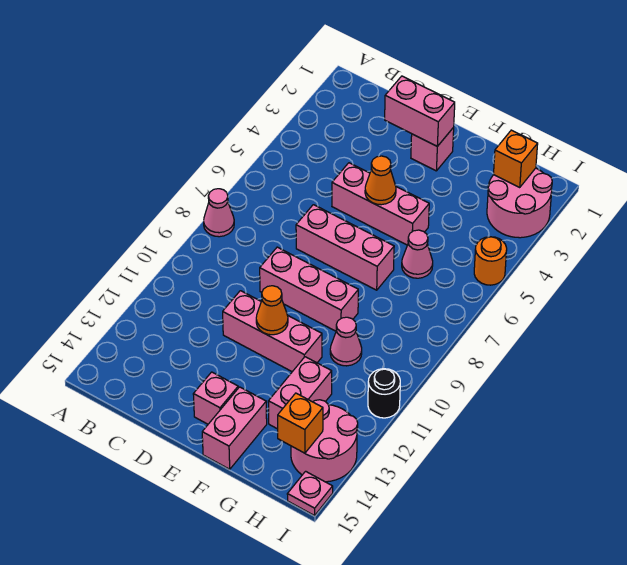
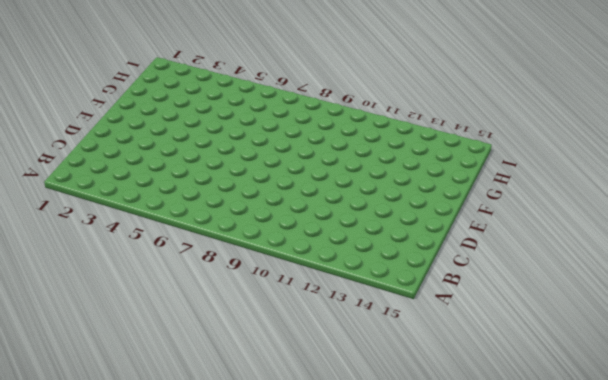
none -> pink cone A8 level 1
none -> pink brick D5:F5 level 1
none -> pink brick D7:F7 level 1

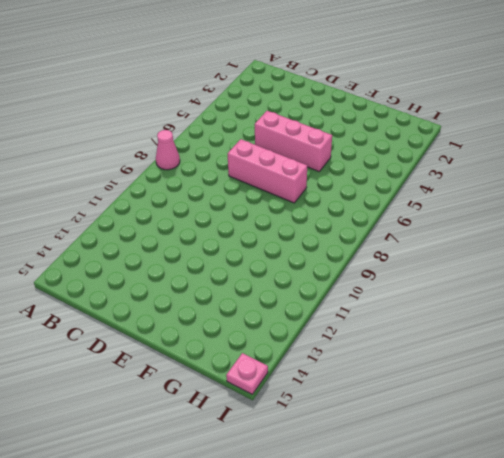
none -> pink brick D9:F9 level 1
none -> pink brick D11:F11 level 1
none -> pink brick E2 level 1

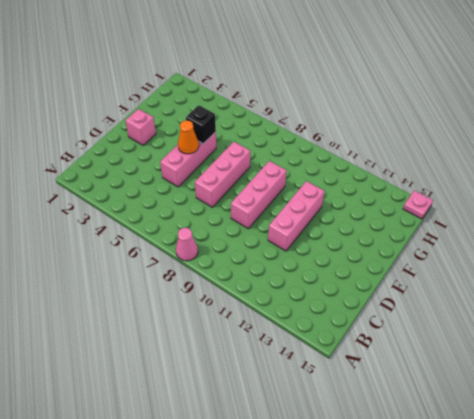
black brick F5 level 2 -> none
none -> pink brick E14 level 1
none -> pink brick F14:F15 level 1
none -> pink cone G6 level 1

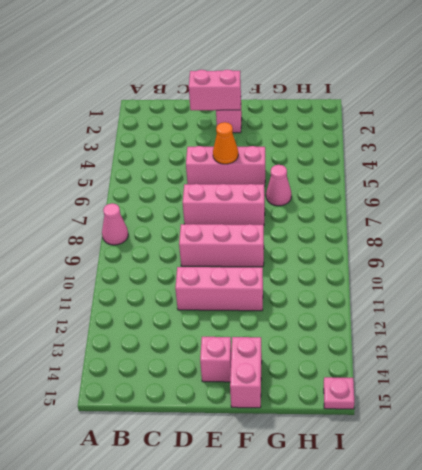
none -> pink cone G10 level 1
none -> pink brick G12:G13 level 1
none -> pink round brick H2:I3 level 1

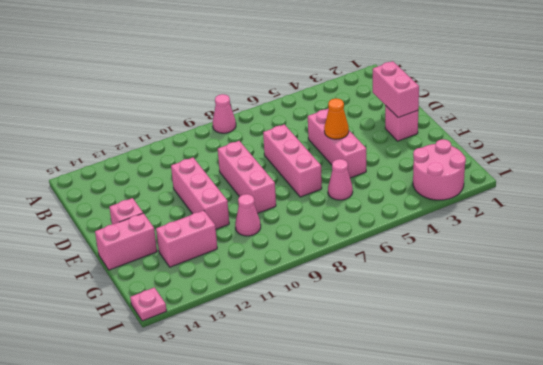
none -> pink round brick H13:I14 level 1
none -> orange round brick I5 level 1
none -> black round brick I11 level 1

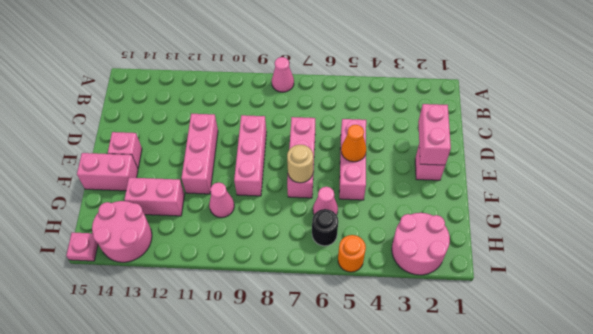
tan round brick F7 level 2 -> none
black round brick H6 level 1 -> black round brick I11 level 1
none -> orange cone E11 level 2
none -> orange brick H2 level 2
none -> orange brick H14 level 2

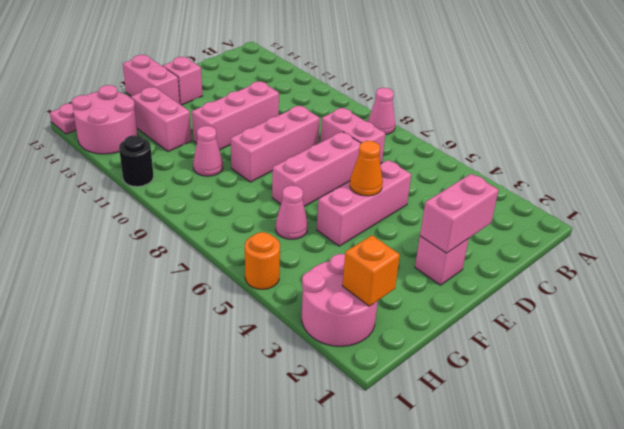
pink brick C7:C8 level 1 -> none
none -> orange cone E11 level 2
none -> orange brick H14 level 2

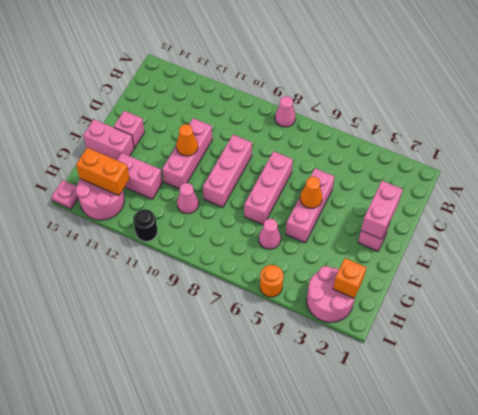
orange brick H13:H14 level 2 -> orange brick H14 level 2

